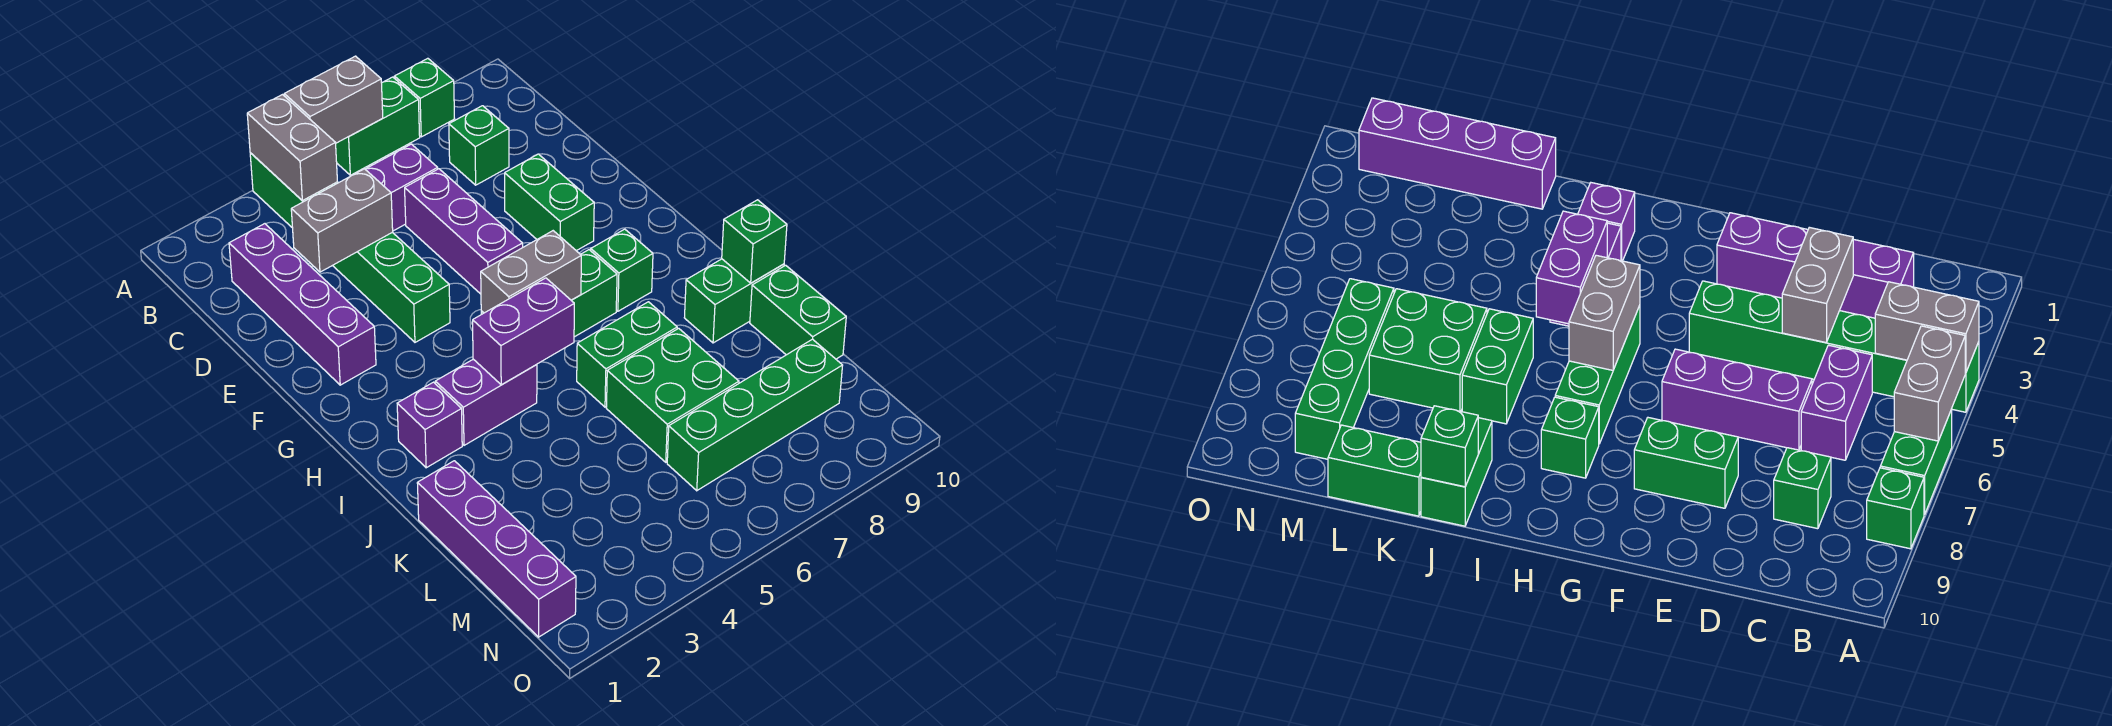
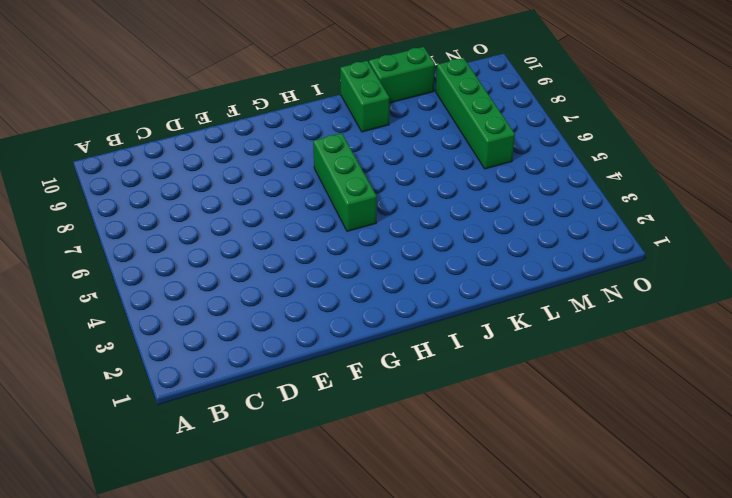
none -> green brick A4:F4 level 1
none -> green brick A6:A7 level 1
none -> green brick A8 level 1

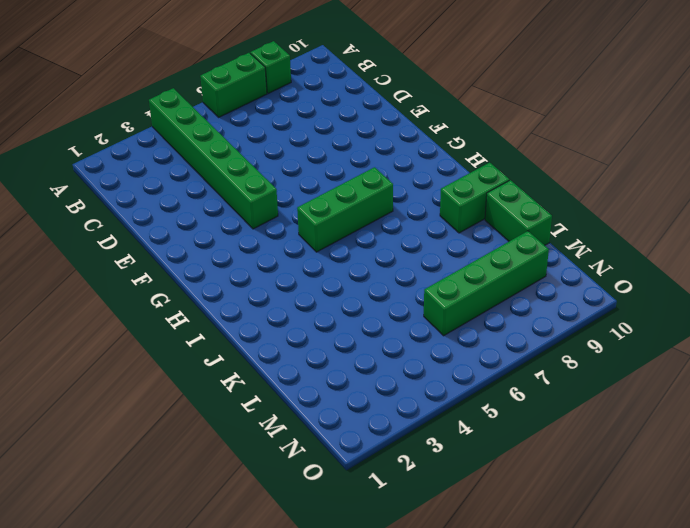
none -> purple brick C2:F2 level 1
none -> purple brick C5:C6 level 1
none -> green brick C8 level 1

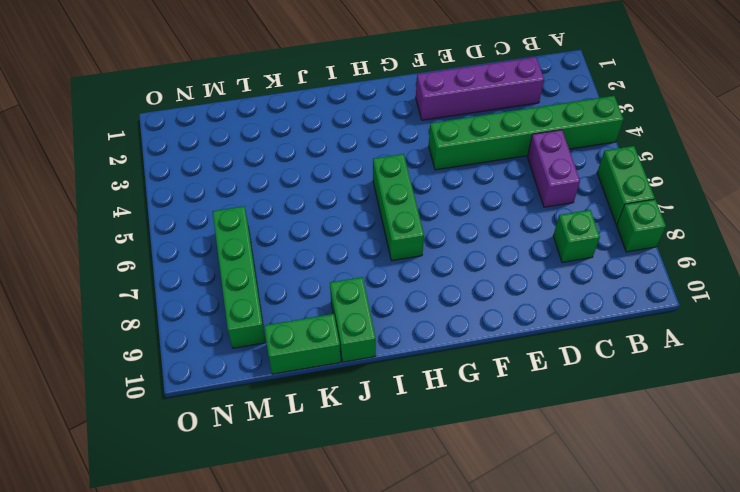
none -> purple brick D6:F6 level 1
none -> green brick E8:F8 level 1
none -> green brick H8 level 1

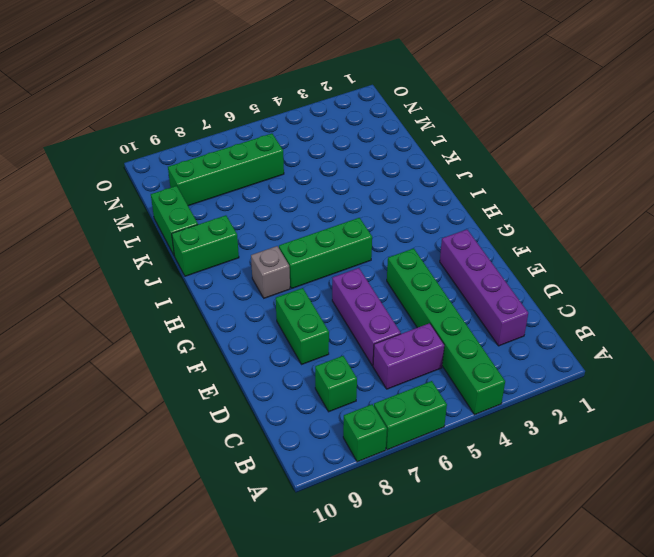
grey brick H8 level 1 -> green brick H8 level 1
none -> purple brick I2 level 1
none -> purple brick I3:I4 level 1
none -> green brick J6:J7 level 1

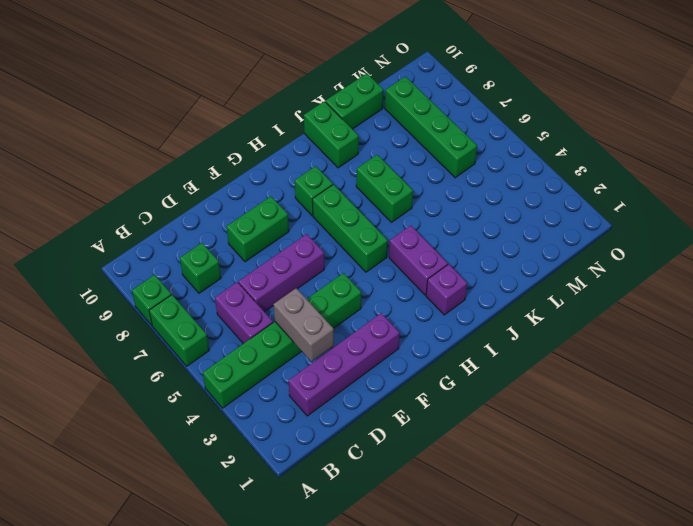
none -> purple brick K1:N1 level 1
none -> green brick K6:L7 level 1
none -> grey brick A4:B4 level 2

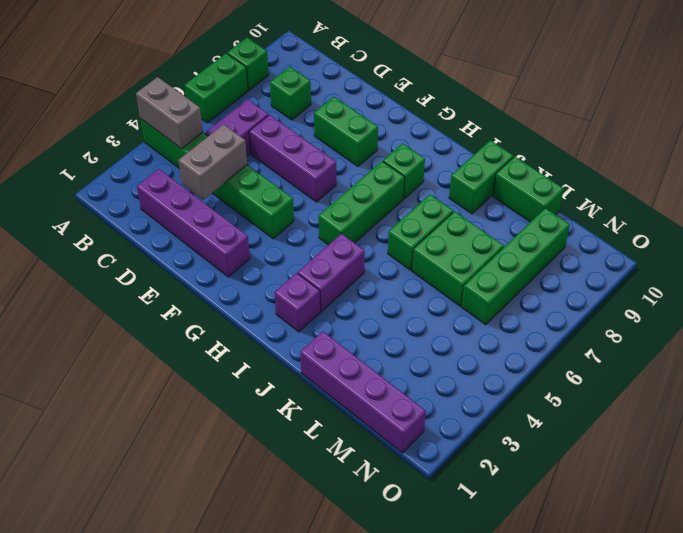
none -> grey brick A5:A6 level 2
none -> grey brick H5:H6 level 2
none -> purple brick I4:I5 level 2

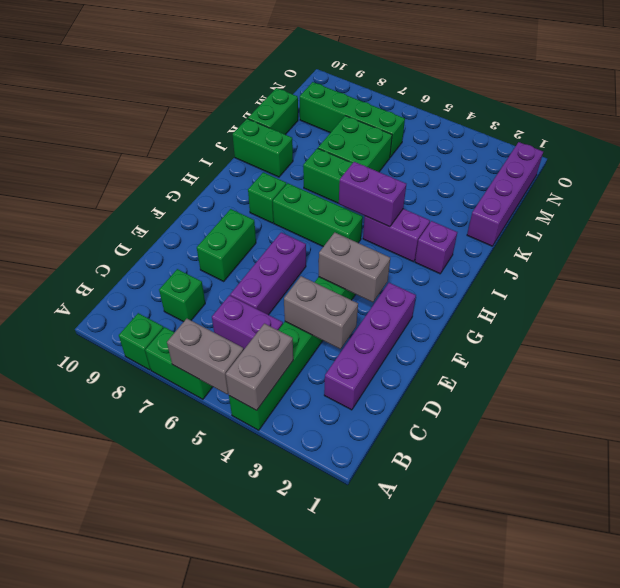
grey brick F3:F4 level 2 -> grey brick H5:H6 level 2
none -> green brick J10 level 2

